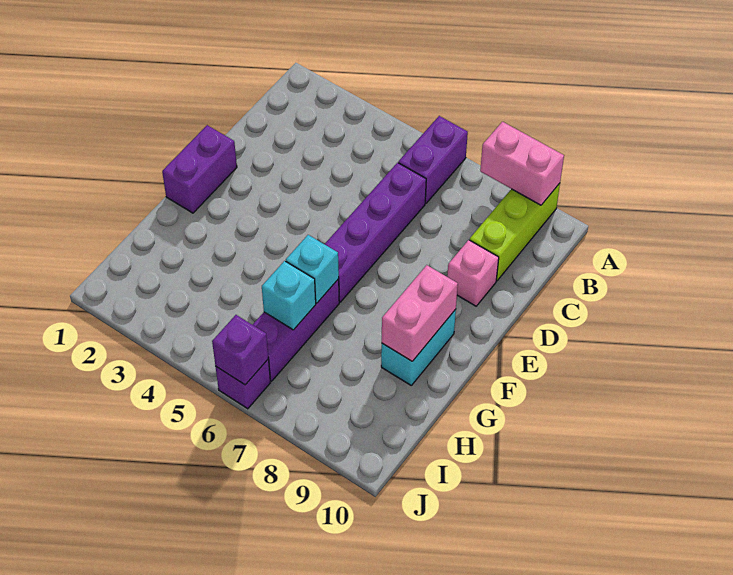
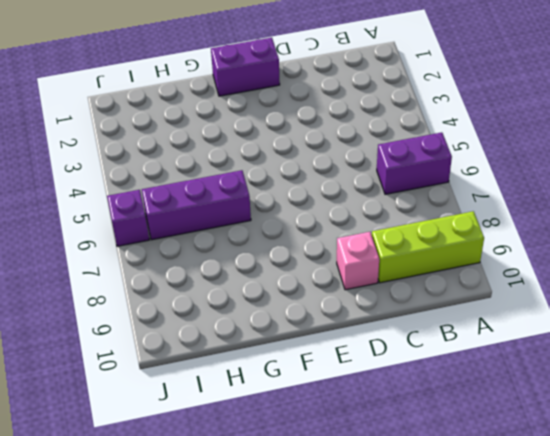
none -> purple brick C6:F6 level 1
none -> cyan brick F9:G9 level 1
none -> pink brick A8:A9 level 2

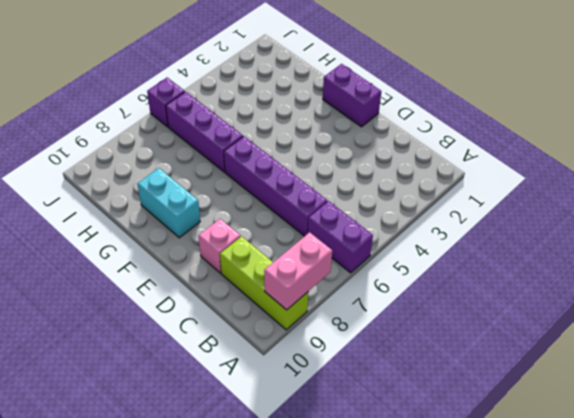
none -> pink brick F9:G9 level 2
none -> cyan brick G6 level 2
none -> cyan brick H6 level 2

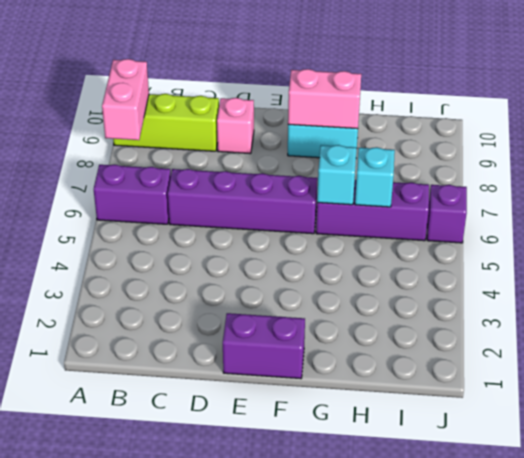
none -> purple brick J6 level 2

